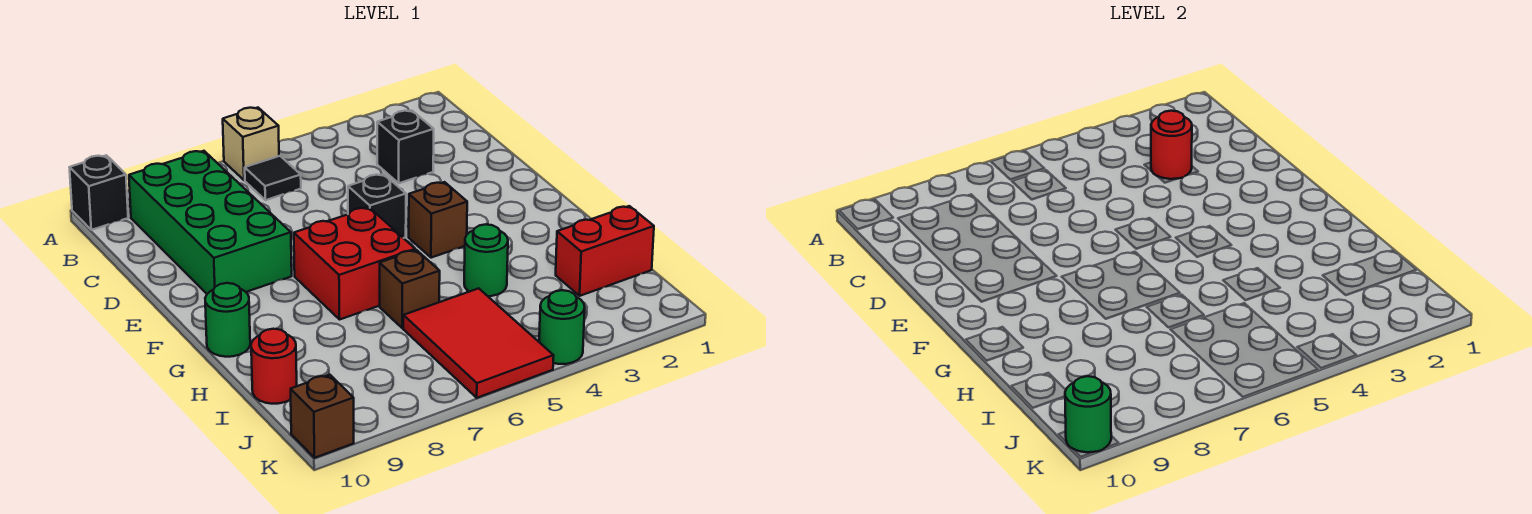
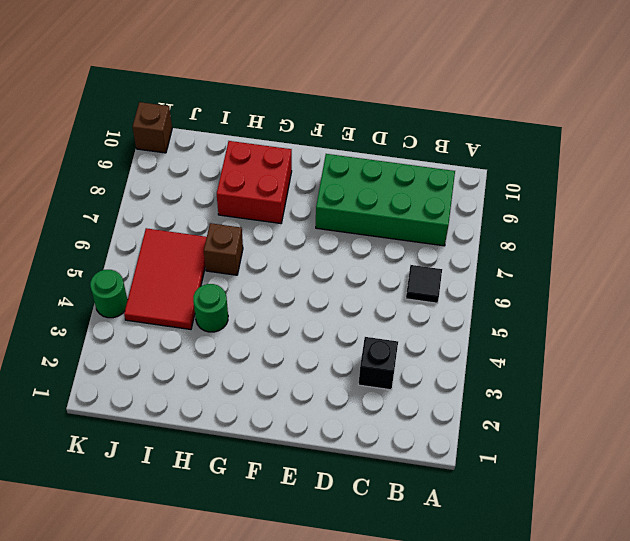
red brick G8:H9 level 1 -> red brick F6:G7 level 1
red tile I4:J6 level 1 -> red tile I5:K6 level 1
none -> tan brick A6 level 1
none -> black brick A10 level 1
none -> black brick E5 level 1

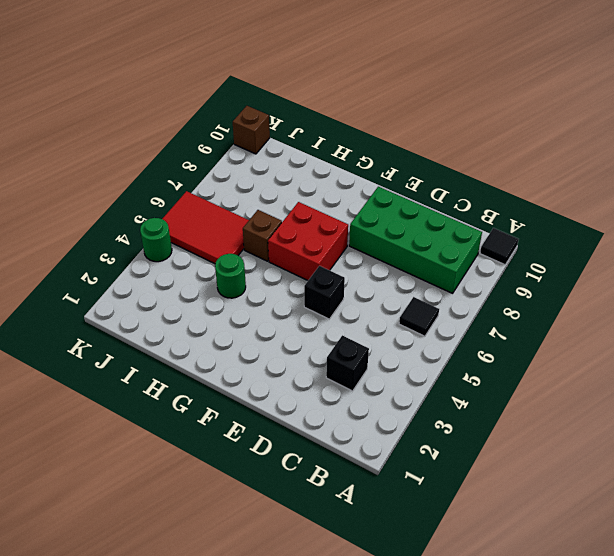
black tile A10 level 1 -> black brick A10 level 1
none -> tan brick A6 level 1
none -> brown brick F4 level 1
none -> green round brick G10 level 1

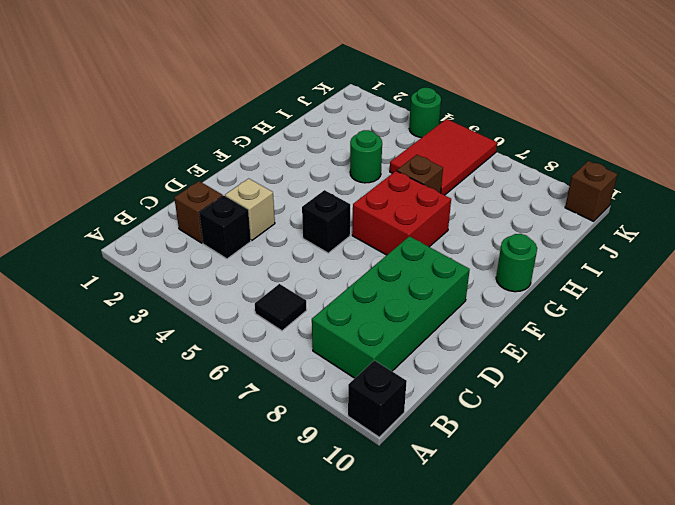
brown brick C2 level 1 -> brown brick F4 level 1
tan brick D3 level 1 -> tan brick A6 level 1
none -> red brick I1:I2 level 1
none -> red round brick I10 level 1
none -> red round brick C3 level 2

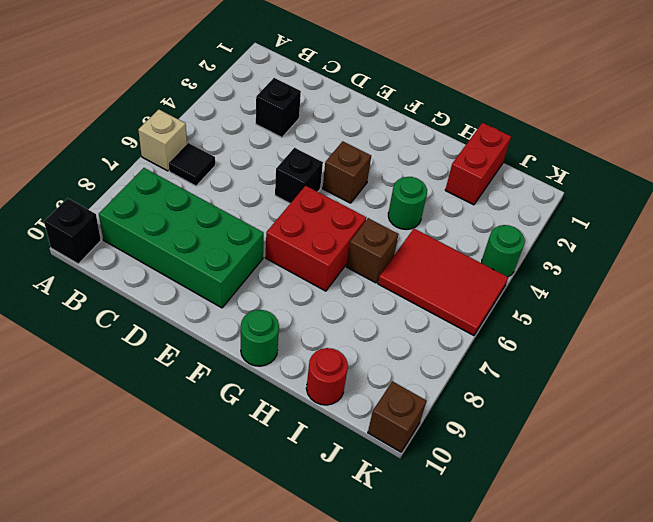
none -> red round brick C3 level 2
none -> green round brick K10 level 2

